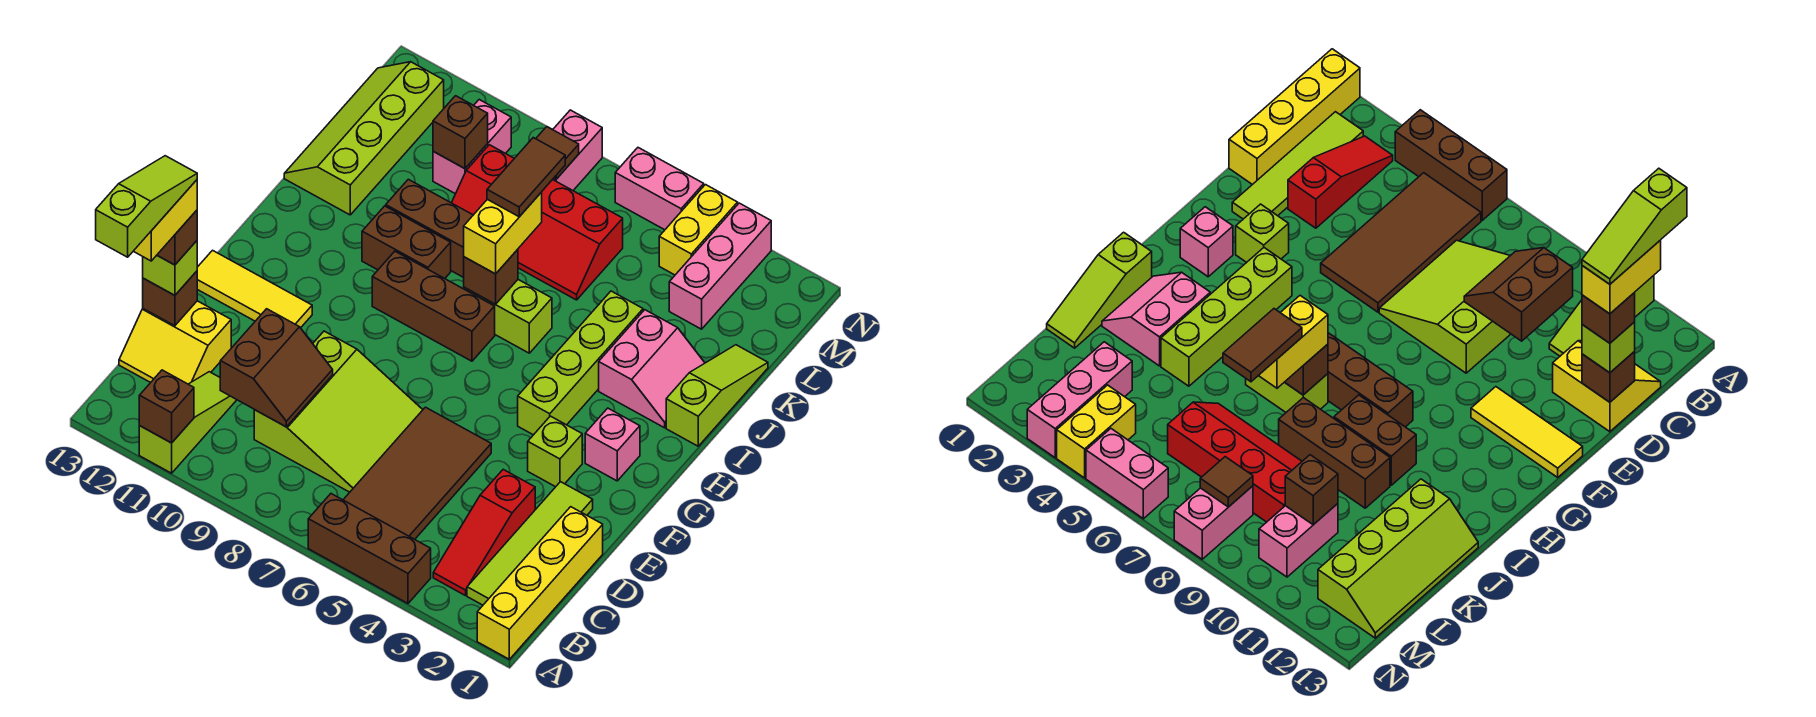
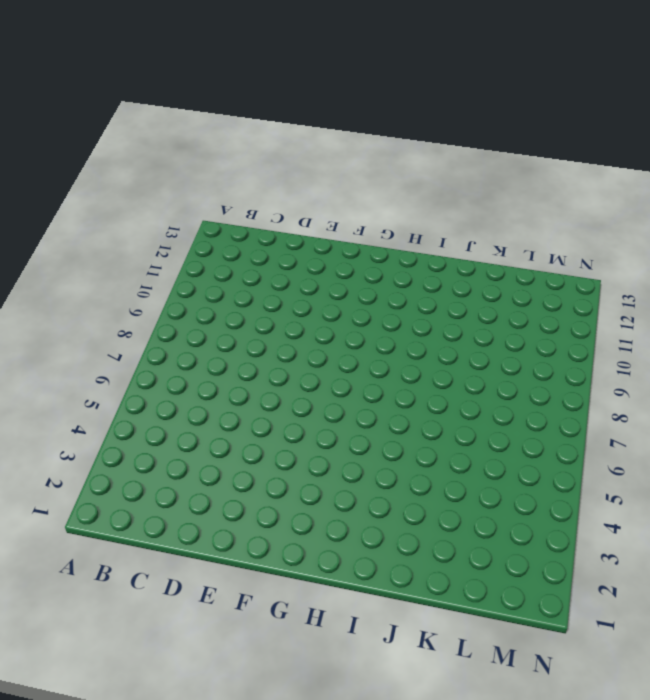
none -> yellow brick A1:D1 level 1
none -> brown brick A4:A6 level 1
none -> lime slope A11:C11 level 1 top A
none -> lime tile B2:E2 level 1

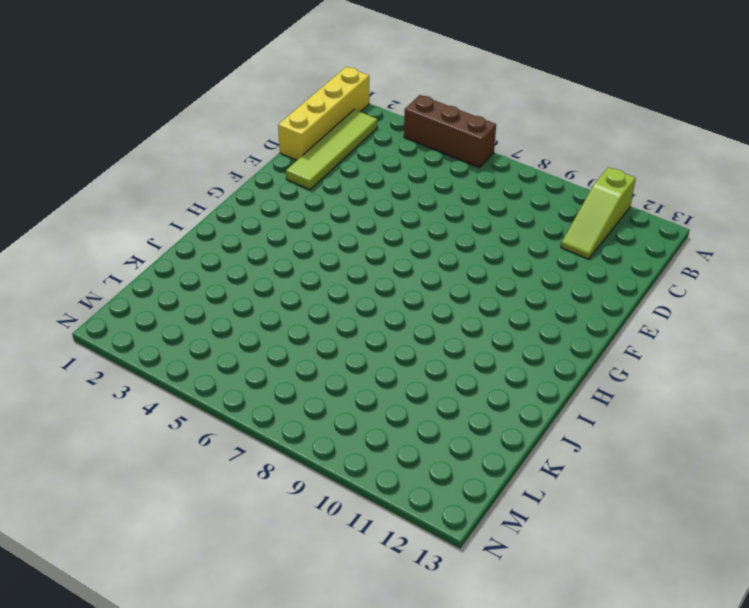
none -> red slope B3:D3 level 1 top D
none -> brown tile B5:E6 level 1
none -> lime slope C7:E9 level 1 top 9
none -> yellow slope C12:D13 level 1 top D

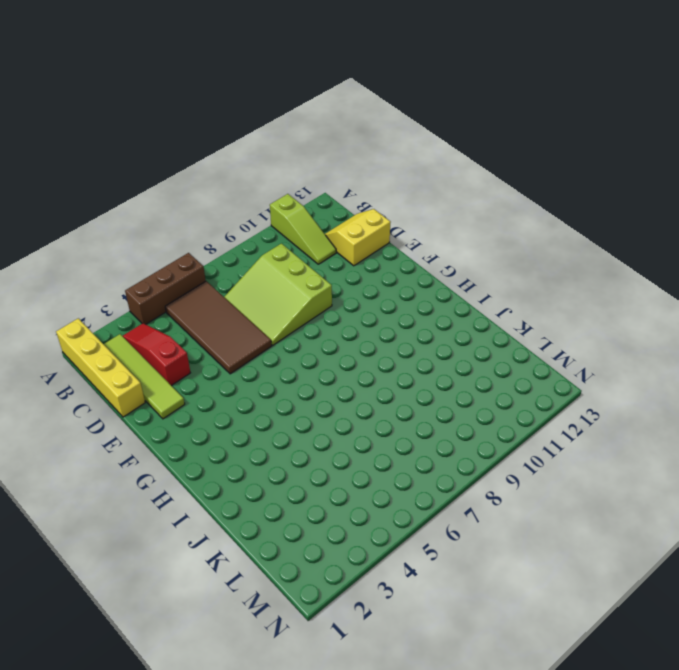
none -> lime brick F3 level 1
none -> yellow tile F11:F13 level 1
none -> pink brick G2 level 1
none -> lime brick G4:J4 level 1

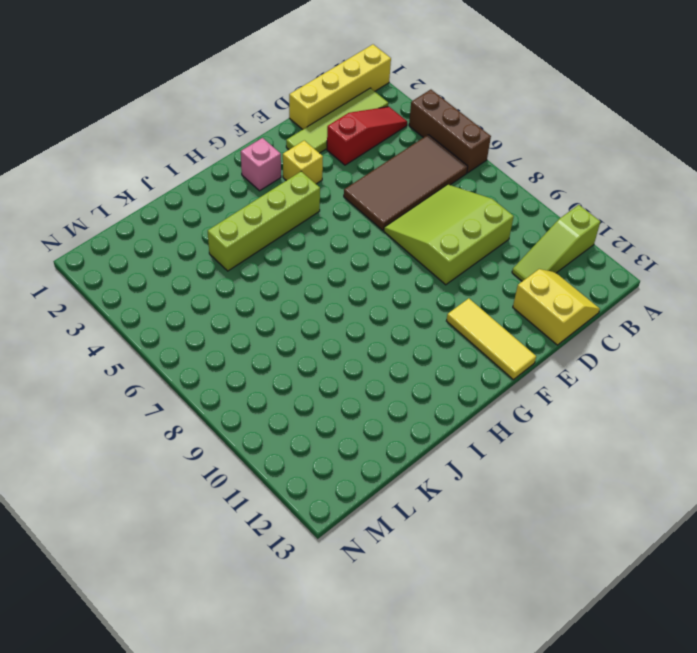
yellow brick F3 level 1 -> lime brick F3 level 1
none -> brown brick H7:H9 level 1
none -> lime slope I1:K1 level 1 top I
none -> pink slope I2:J3 level 1 top 3
none -> lime brick I6:I7 level 1

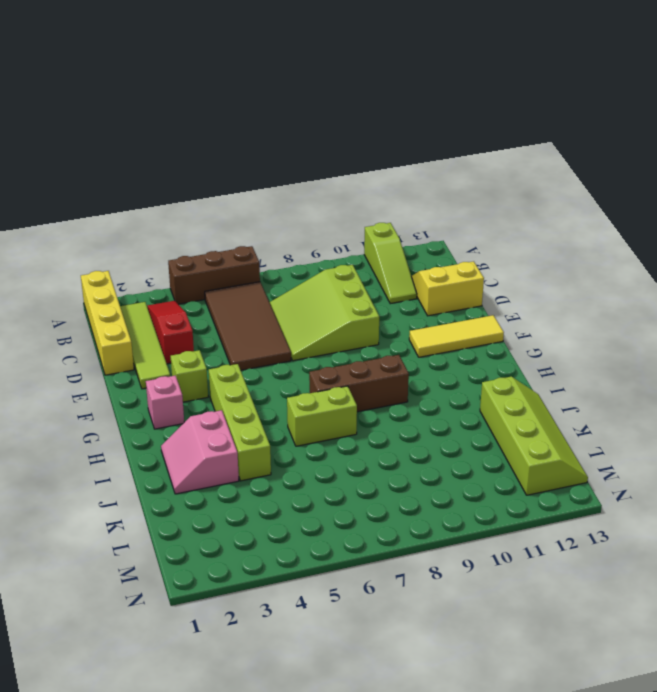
none -> lime slope I1:K1 level 1 top I
none -> brown brick I9:I10 level 1
none -> brown brick J8:J10 level 1
none -> red slope K6:L9 level 1 top L

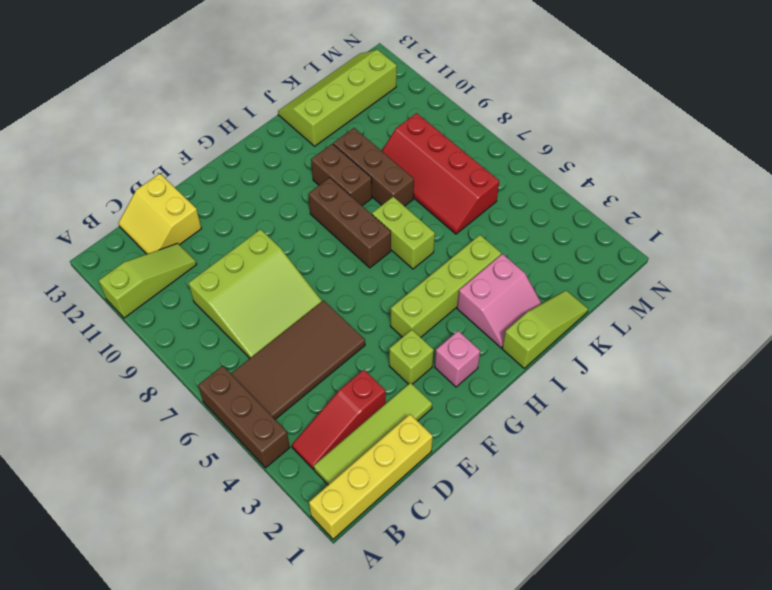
none -> yellow tile F11:F13 level 1
none -> pink brick L3:N3 level 1
none -> pink brick L10:M10 level 1
none -> yellow brick M4:N4 level 1

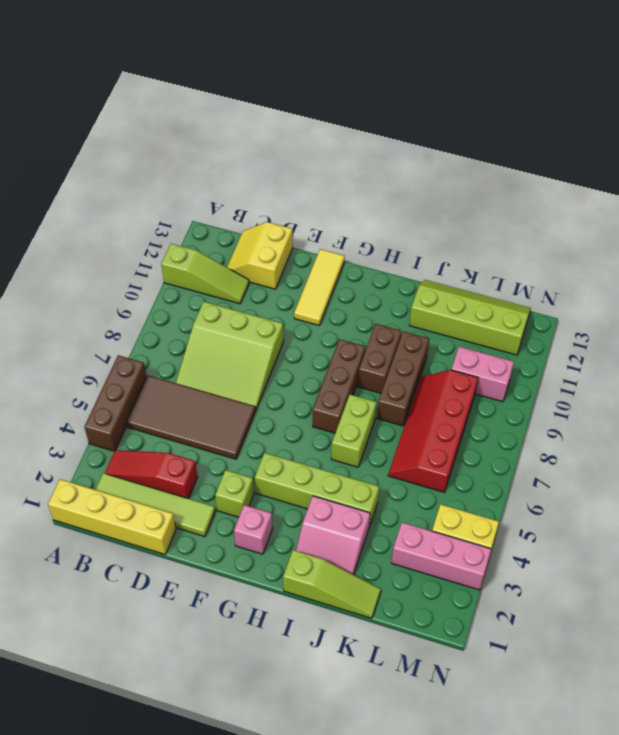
none -> pink brick M8:N8 level 1
none -> pink brick N5:N6 level 1
none -> brown brick A11 level 2
none -> brown slope C9:D10 level 2 top 10

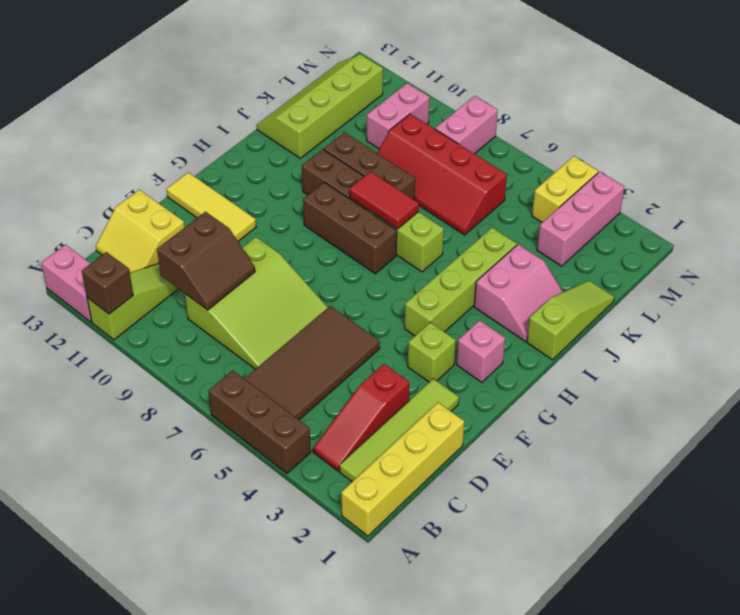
pink brick A12:A13 level 1 -> pink brick N5:N6 level 1
red tile I7:I8 level 2 -> brown brick I7 level 2
none -> brown brick D13 level 2
none -> brown brick L10 level 2
none -> brown tile M8 level 2
none -> lime brick D13 level 3

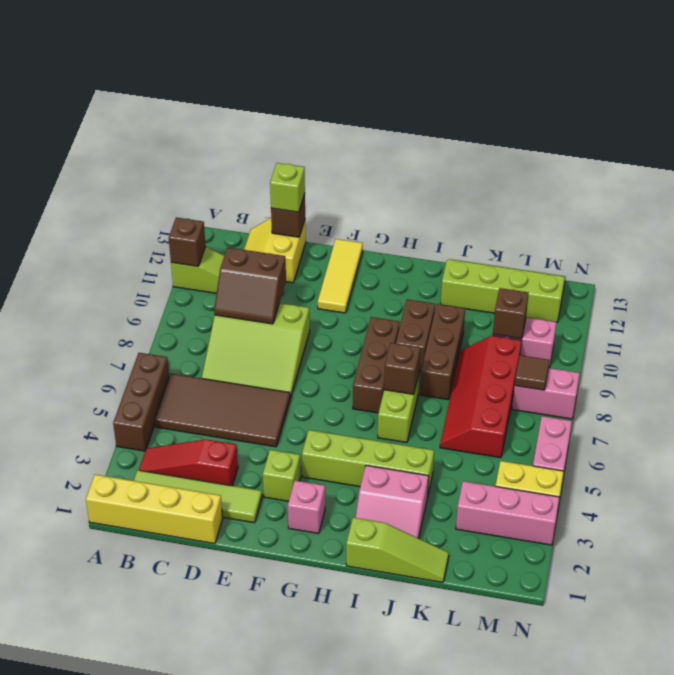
none -> yellow brick I7:J7 level 3
none -> brown brick D13 level 4
none -> brown tile J7:K7 level 4
none -> yellow brick C13:D13 level 5

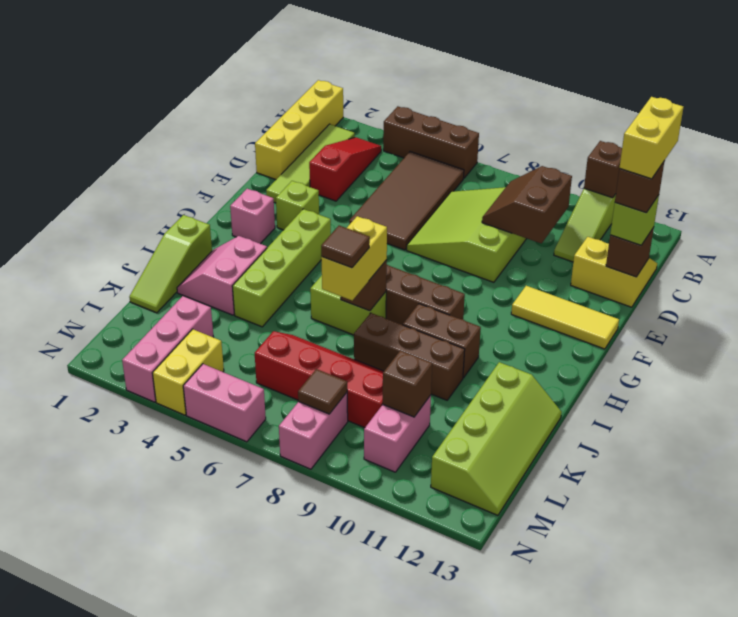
brown tile J7 level 4 -> brown tile J7:K7 level 4
none -> lime slope B13:D13 level 6 top B

